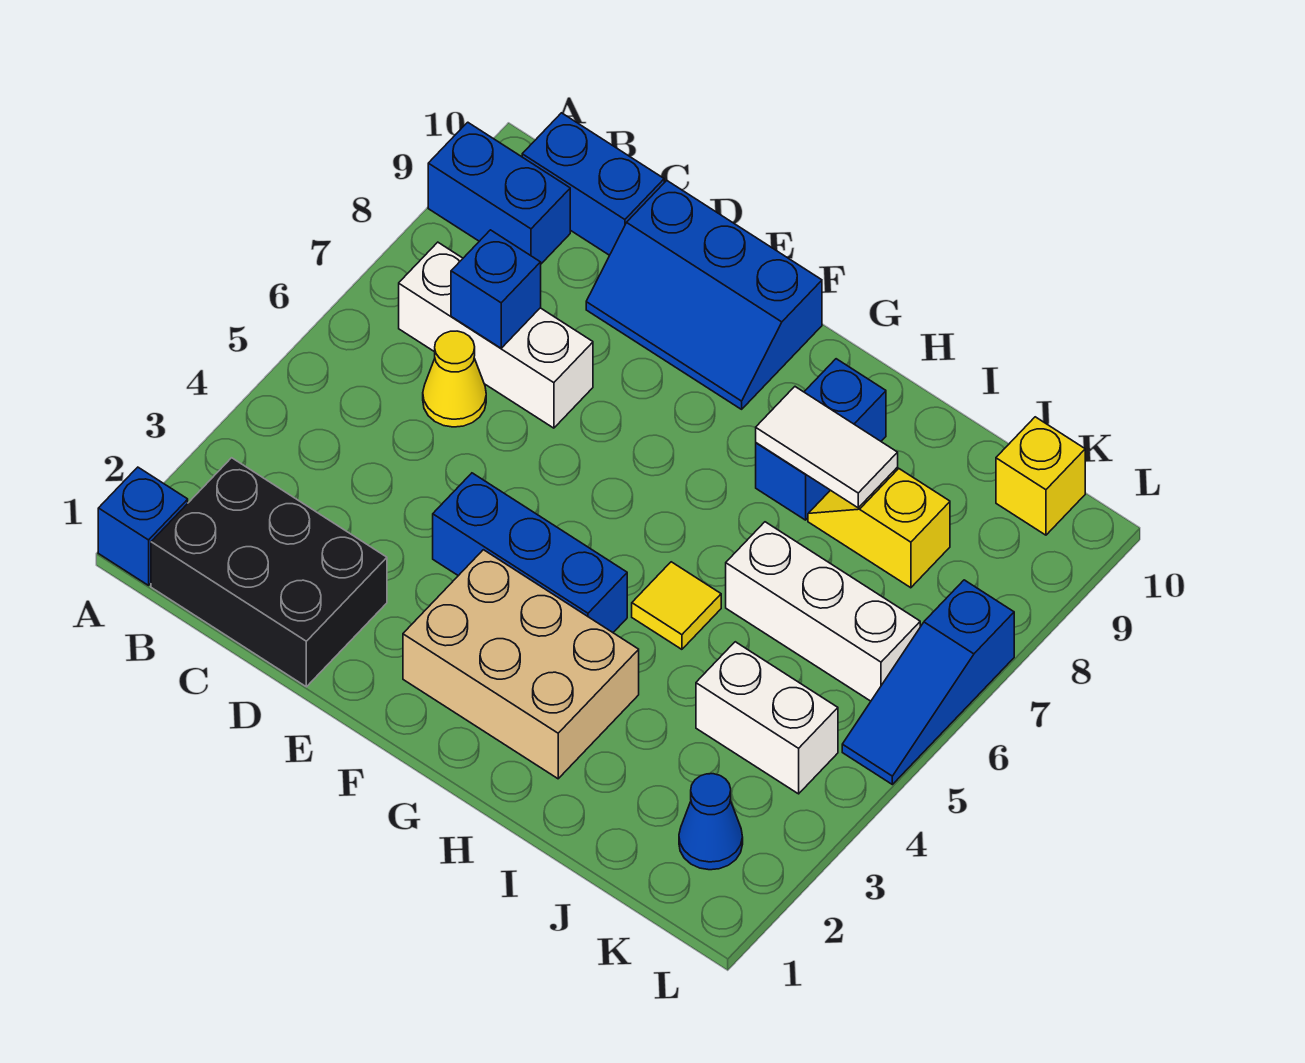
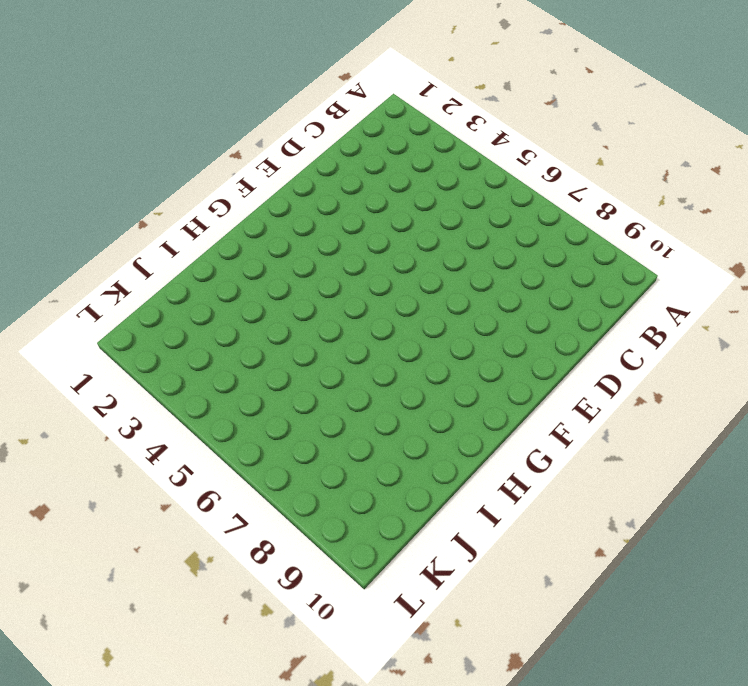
none -> blue brick A1 level 1
none -> blue brick A9:B9 level 1
none -> black brick B1:D2 level 1

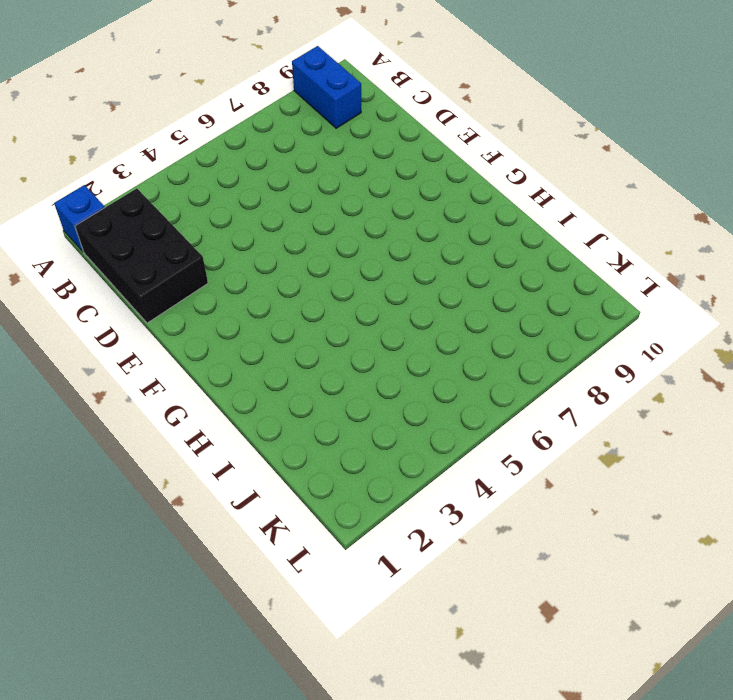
none -> white brick B7:D7 level 1
none -> blue brick B10:C10 level 1
none -> yellow cone C6 level 1

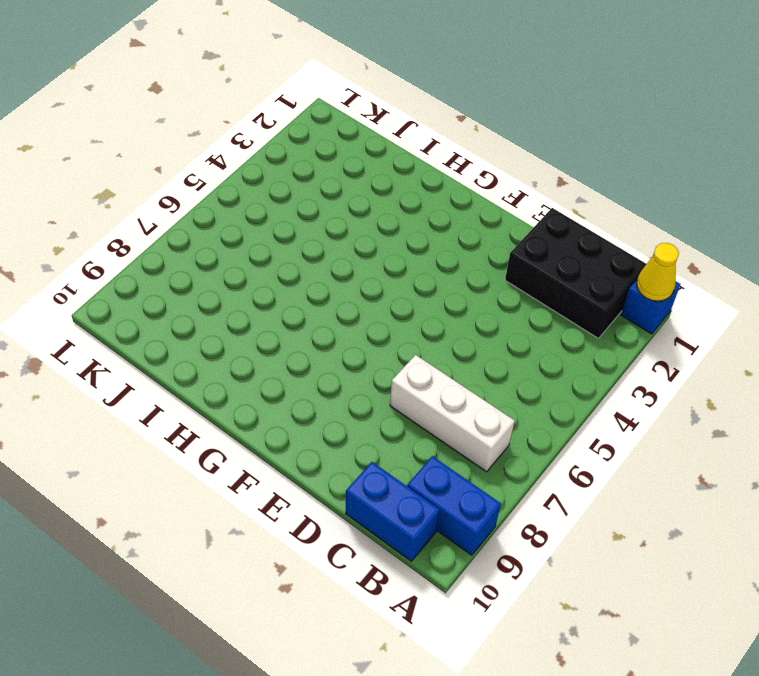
yellow cone A1 level 2 -> yellow cone C6 level 1
none -> blue slope D9:F10 level 1 top 10
none -> blue brick E4:G4 level 1
none -> tan brick F2:H3 level 1

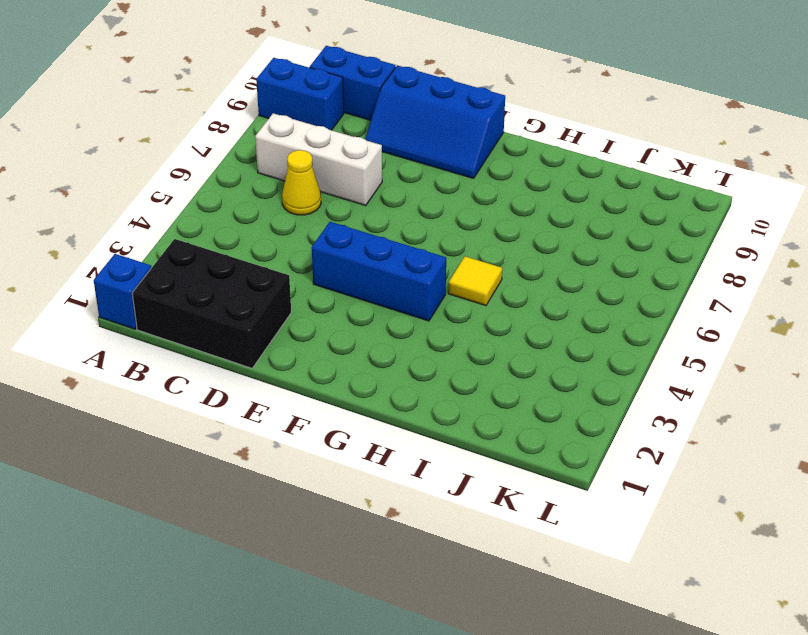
none -> tan brick F2:H3 level 1
none -> blue brick H8:H9 level 1
none -> white brick I6:K6 level 1

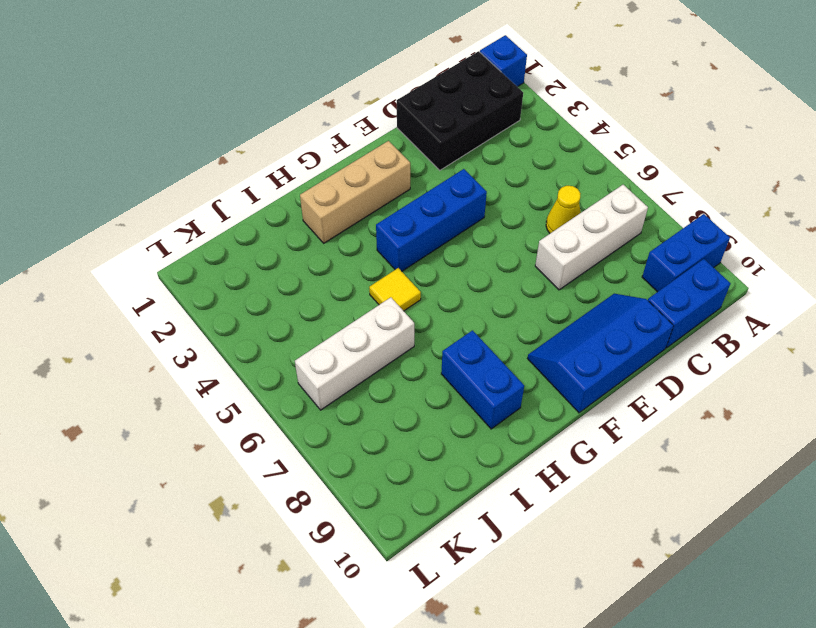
tan brick F2:H2 level 1 -> tan brick F2:H3 level 1
none -> yellow slope I8:J8 level 1 top J
none -> white brick J4:K4 level 1
none -> blue cone K2 level 1

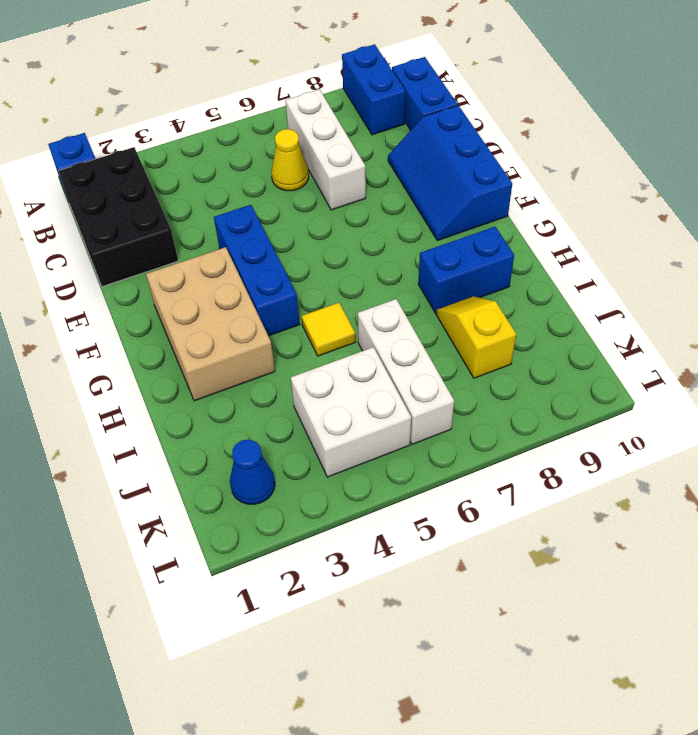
white brick J4:K5 level 1 -> white brick J4:K4 level 1
none -> yellow brick K10 level 1
none -> blue slope L5:L7 level 1 top 7
none -> blue brick C7 level 2

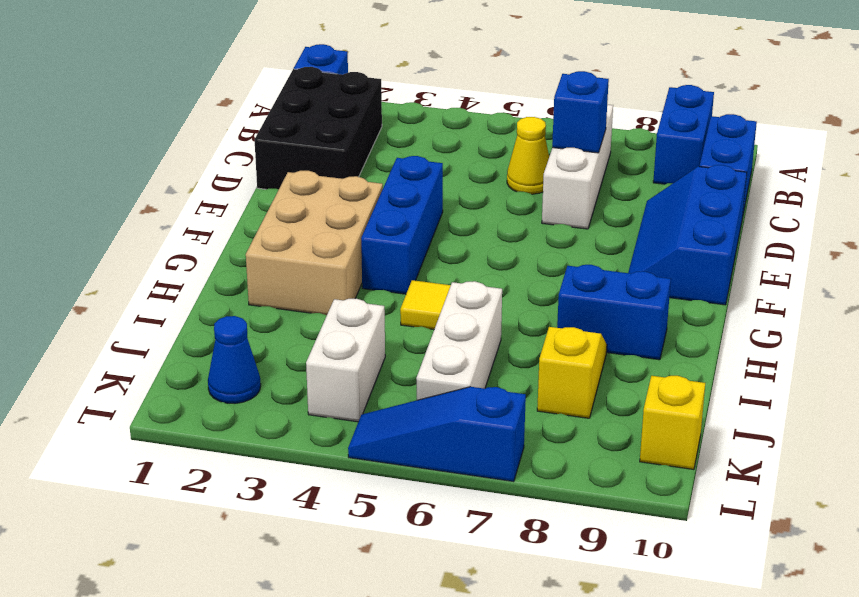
none -> white tile H8:I8 level 2

